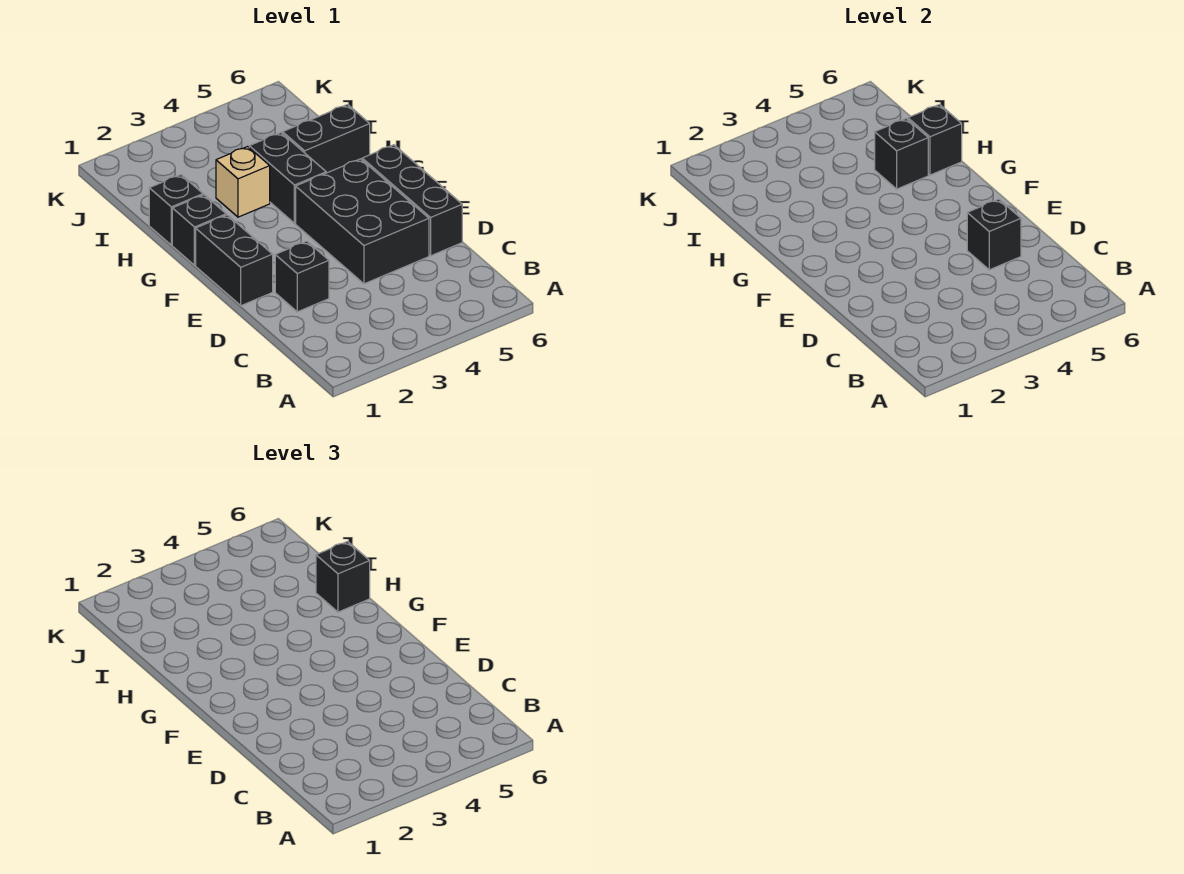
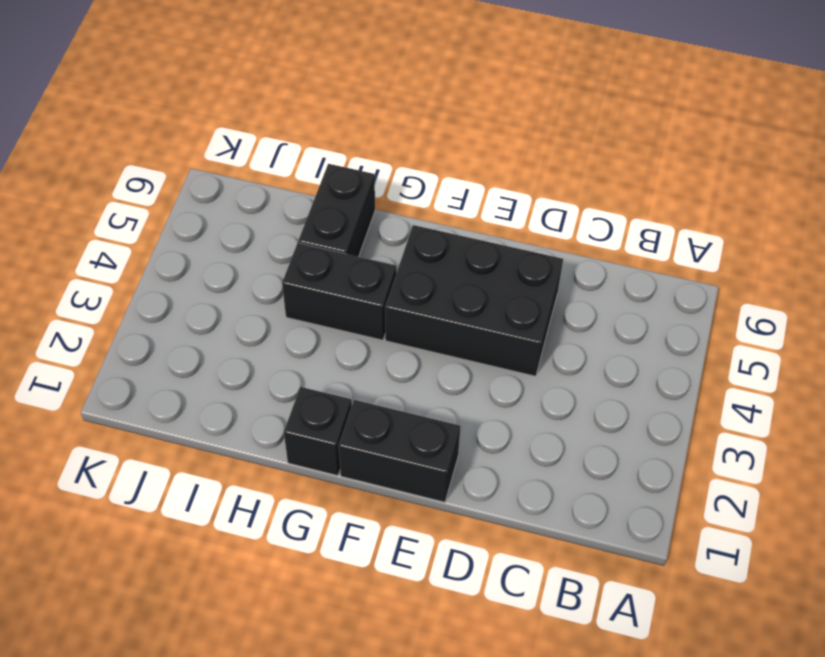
none -> black brick D2 level 1
none -> black brick D6:F6 level 1
none -> black brick H1 level 1

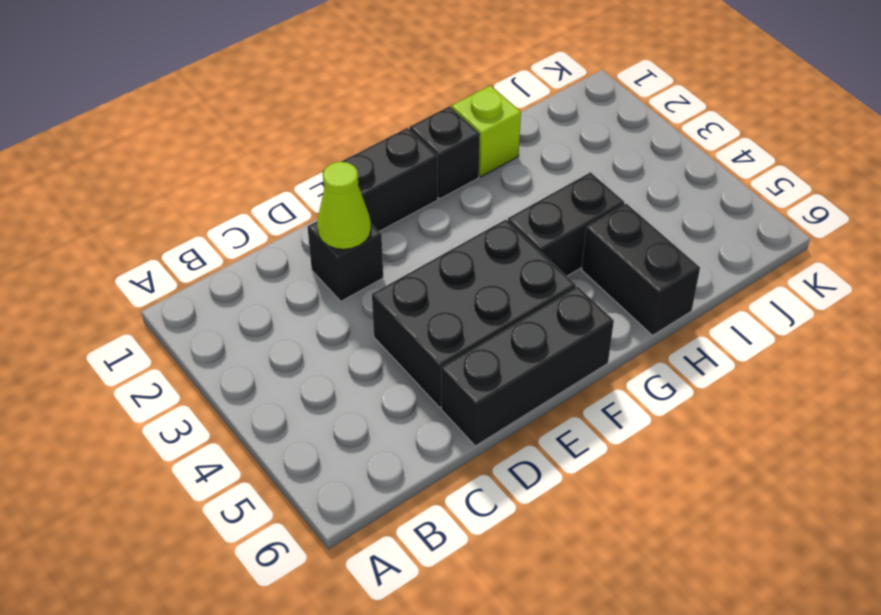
lime cone D2 level 2 -> none
lime brick H1 level 1 -> black brick H1 level 1
none -> tan brick H3 level 1
none -> black brick D5 level 2
none -> black brick H5 level 2

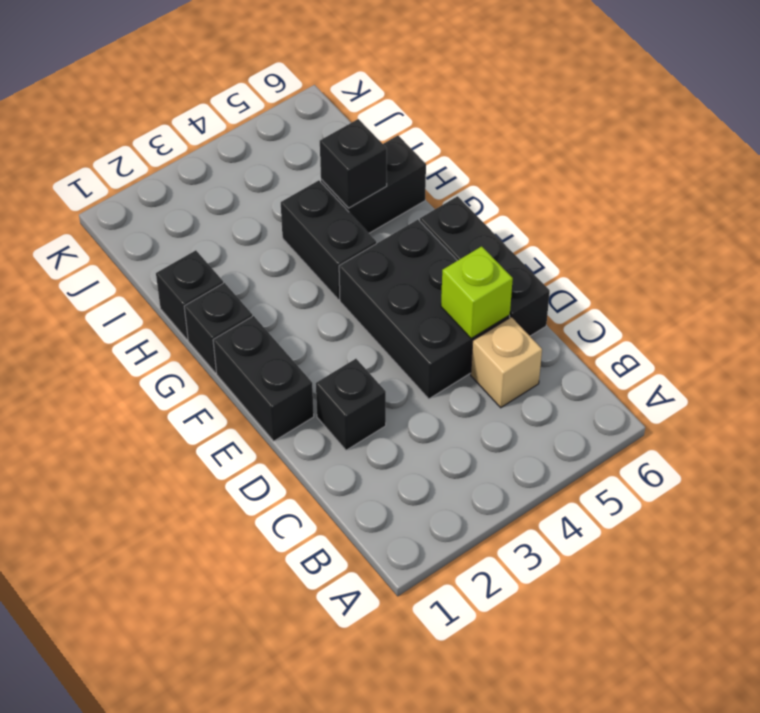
tan brick C5 level 1 -> tan brick H3 level 1
lime brick D5 level 2 -> black brick D5 level 2
none -> black brick H6 level 2
none -> black brick H6 level 3

